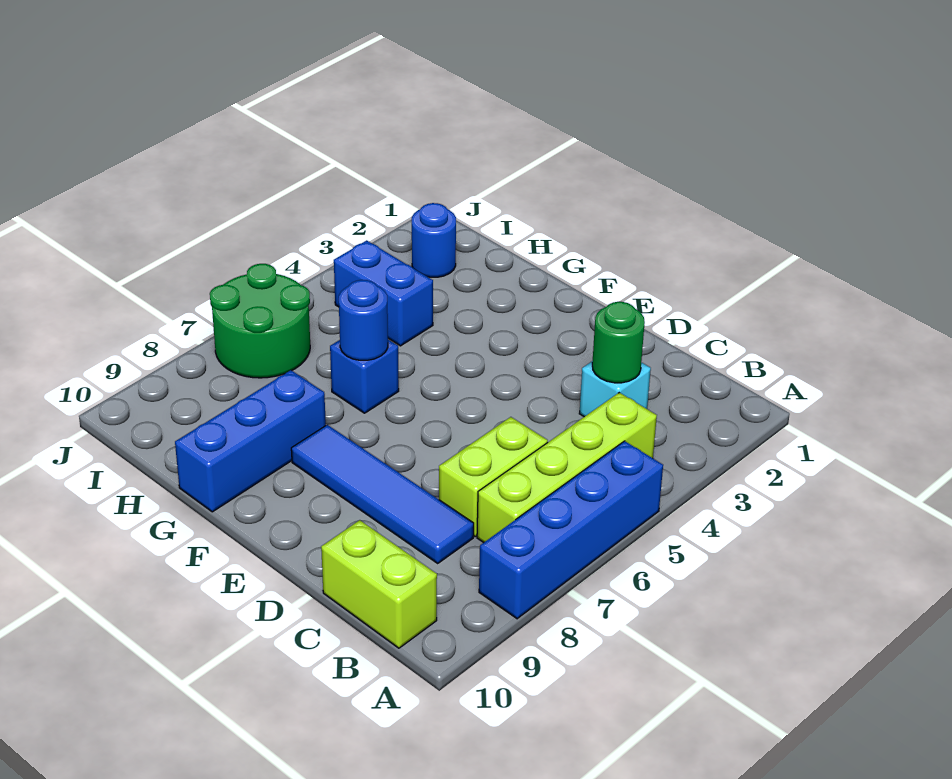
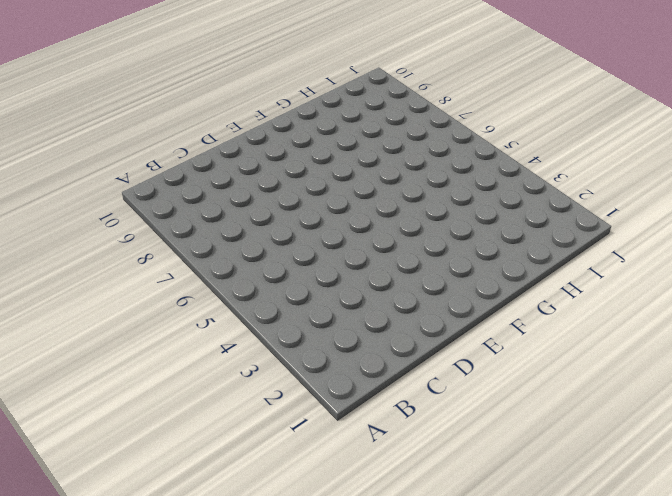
none -> blue brick A5:A8 level 1
none -> lime brick B4:B7 level 1
none -> lime brick B10:C10 level 1

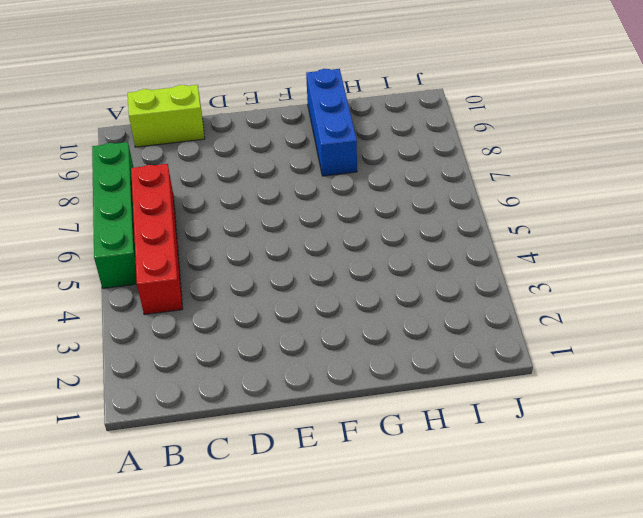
green brick A5:A8 level 1 -> blue brick A5:A8 level 1
red brick B4:B7 level 1 -> lime brick B4:B7 level 1
none -> cyan brick C3 level 1
none -> lime brick C6:C7 level 1
none -> blue tile C8:F8 level 1

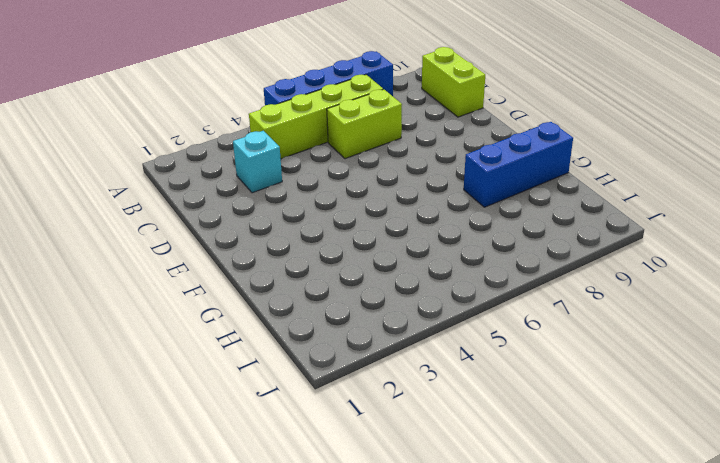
none -> blue tile C8:F8 level 1
none -> blue brick G6 level 1
none -> blue brick H4:I4 level 1

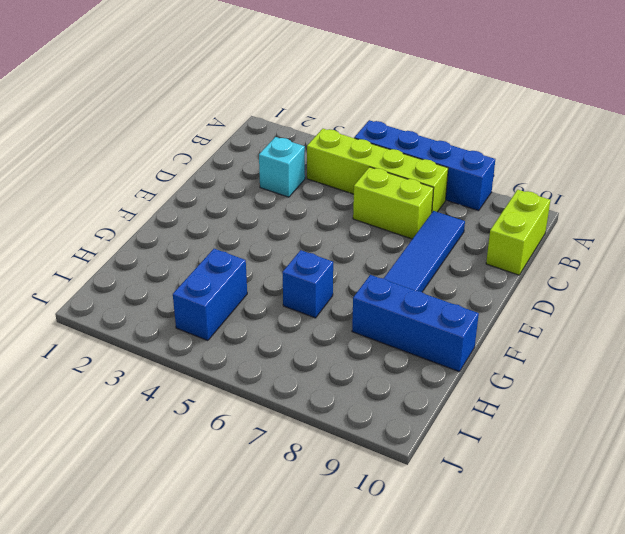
none -> blue round brick I2 level 1
none -> green round brick I6:J7 level 1
none -> green round brick C3 level 2

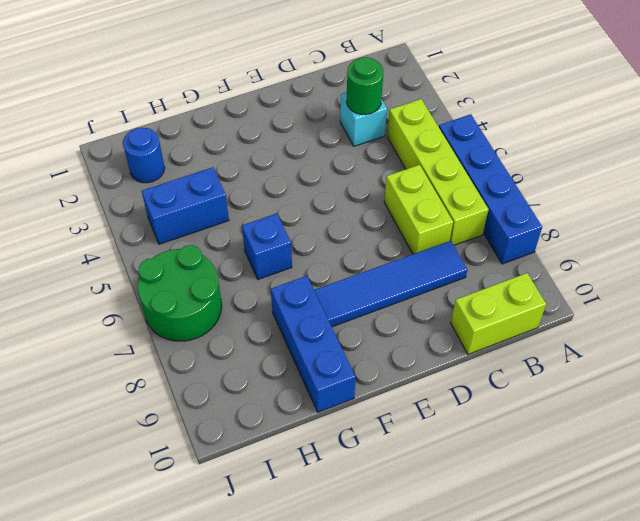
none -> blue round brick G6 level 2

